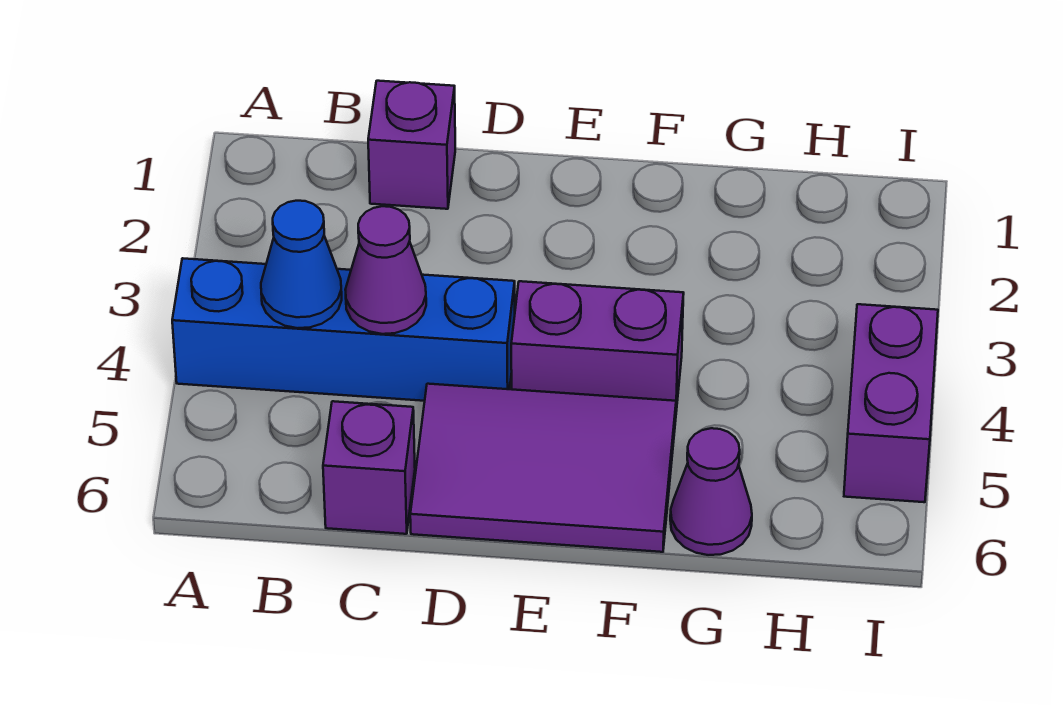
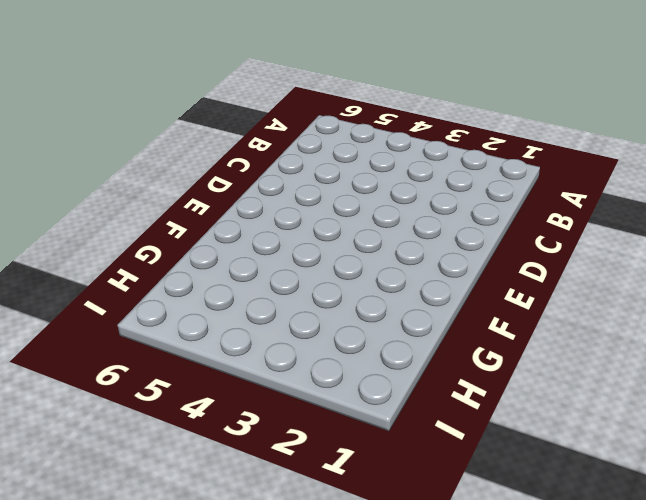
none -> blue brick A4:D4 level 1
none -> purple brick C1 level 1

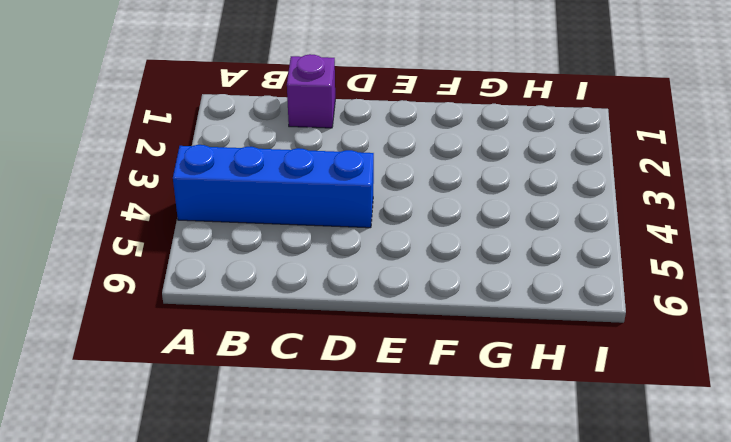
none -> purple brick C6 level 1
none -> purple tile D5:F6 level 1

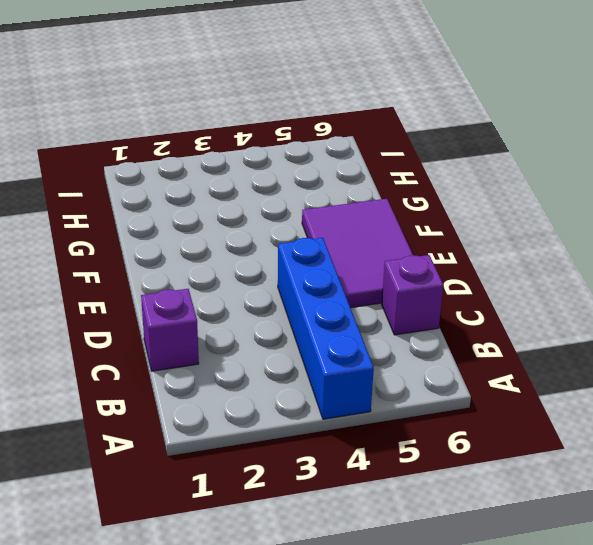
none -> purple brick E4:F4 level 1
none -> purple cone G6 level 1

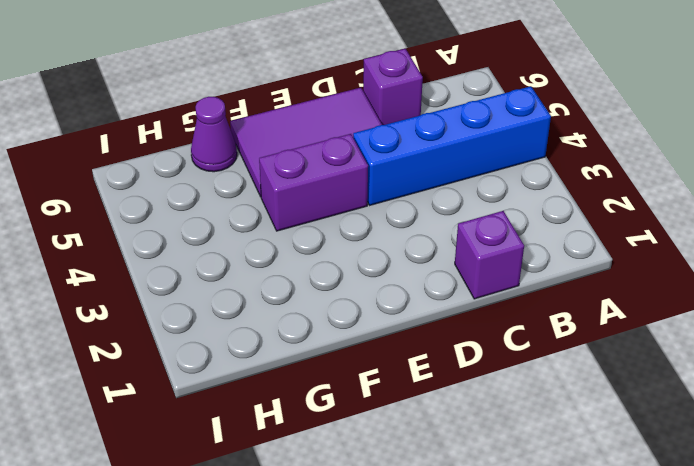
none -> purple brick I4:I5 level 1
none -> blue cone B4 level 2

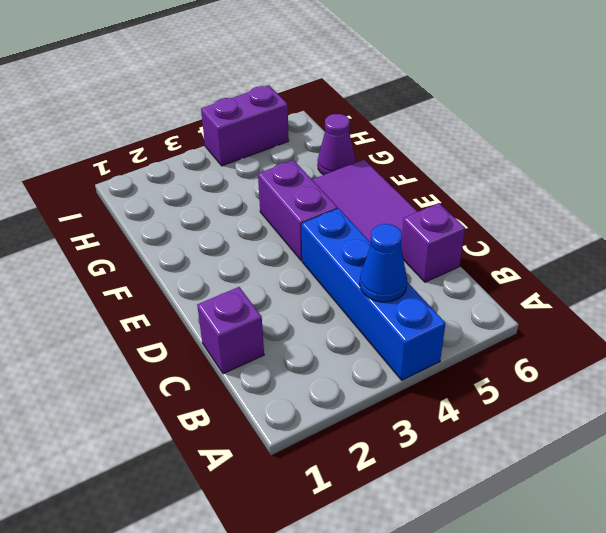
none -> purple cone C4 level 2

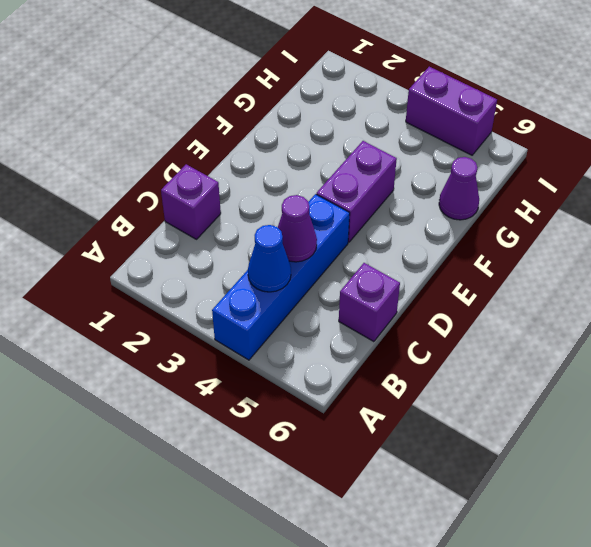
none -> purple tile D5:F6 level 1

